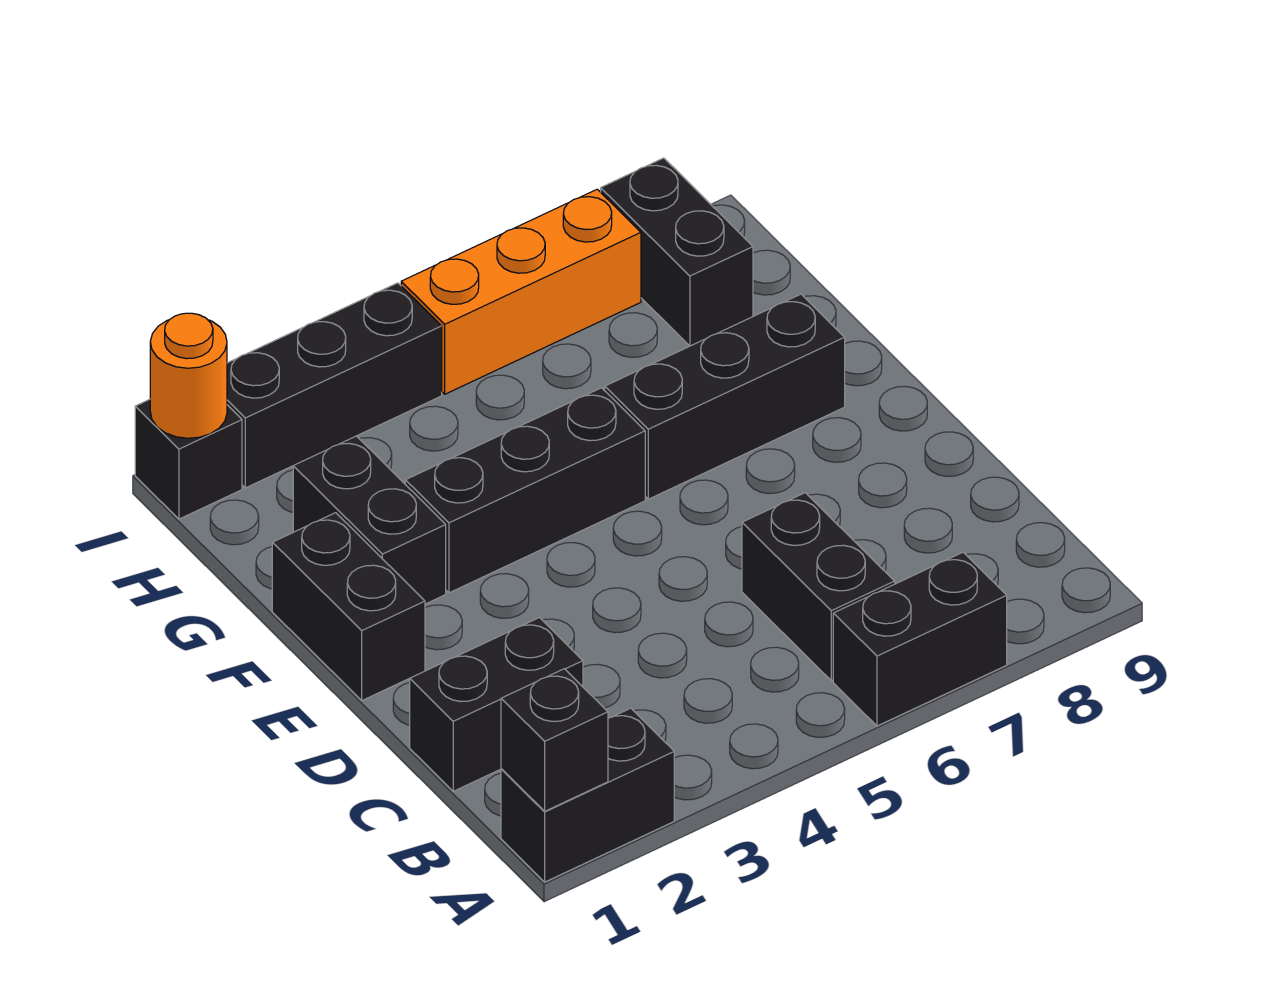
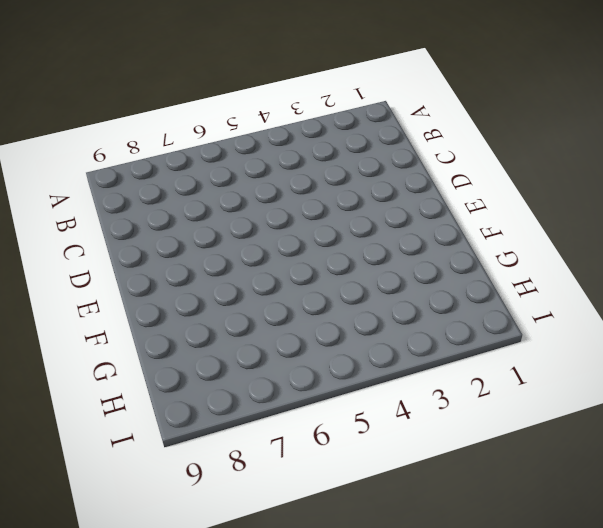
none -> black brick A1:A2 level 1
none -> black brick A6:A7 level 1
none -> black brick B6:C6 level 1

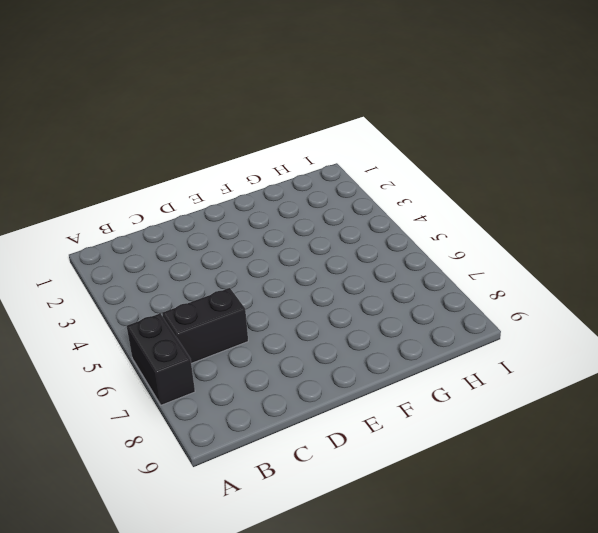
none -> black brick A1:A2 level 1
none -> black brick C1:C2 level 1
none -> black brick E1:F1 level 1

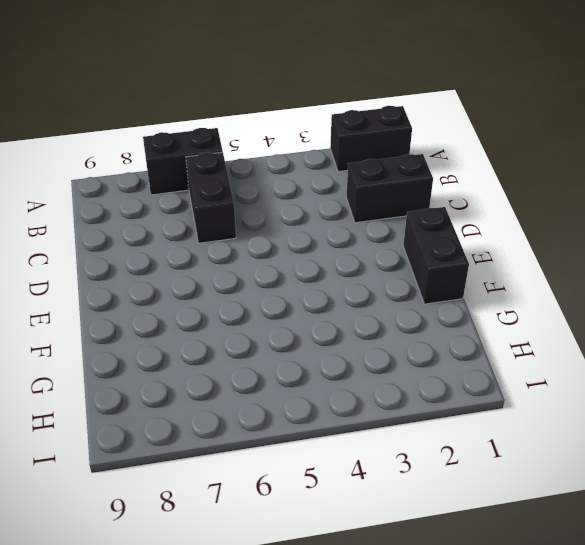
none -> black brick F2:G2 level 1
none -> black brick F3:F5 level 1
none -> black brick F6:F8 level 1

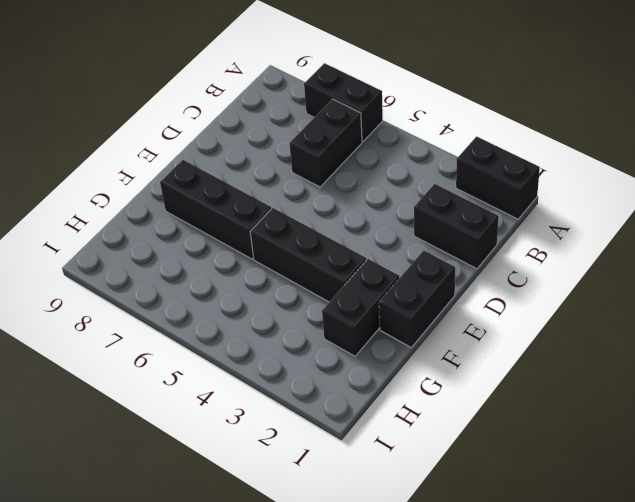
none -> black brick H8:I8 level 1
none -> black brick I1 level 1
none -> black brick I2:I4 level 1

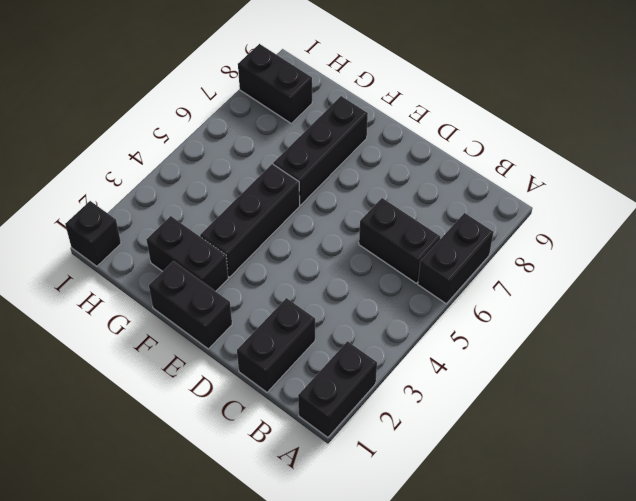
none -> black brick I2:I4 level 1
none -> orange brick I5:I7 level 1
none -> black brick A1 level 2

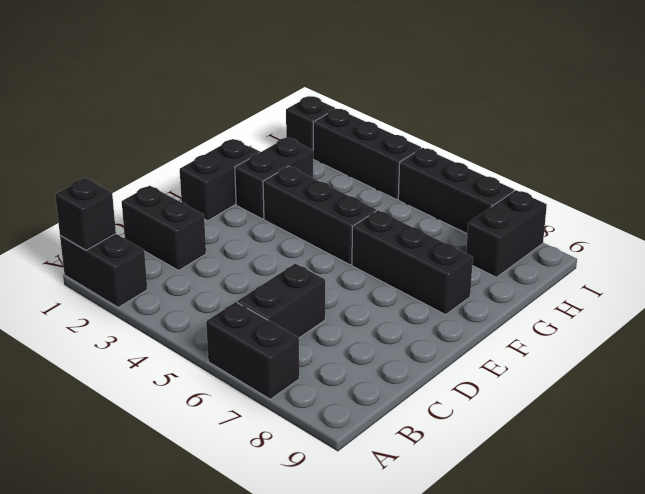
black brick I5:I7 level 1 -> orange brick I5:I7 level 1
none -> orange round brick I1 level 2

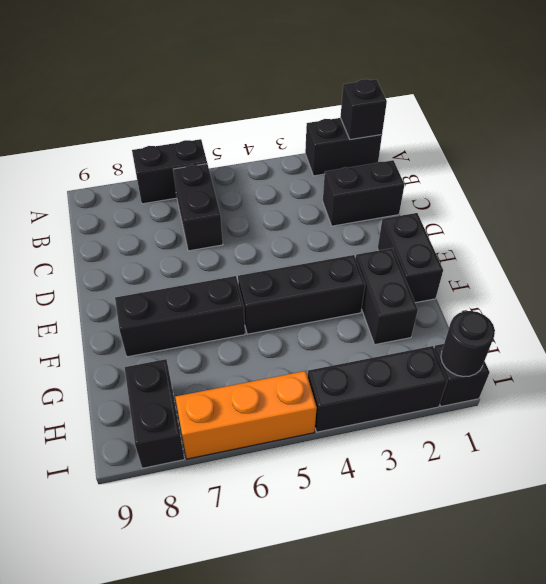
black round brick I1 level 2 -> orange round brick I1 level 2

